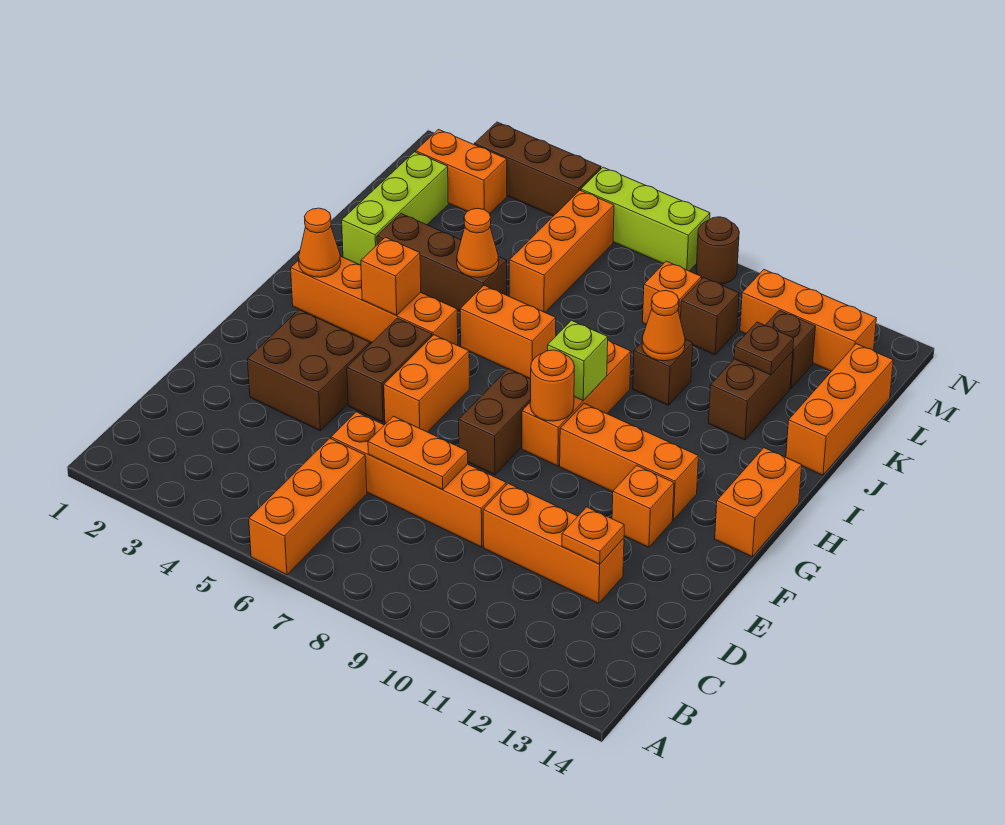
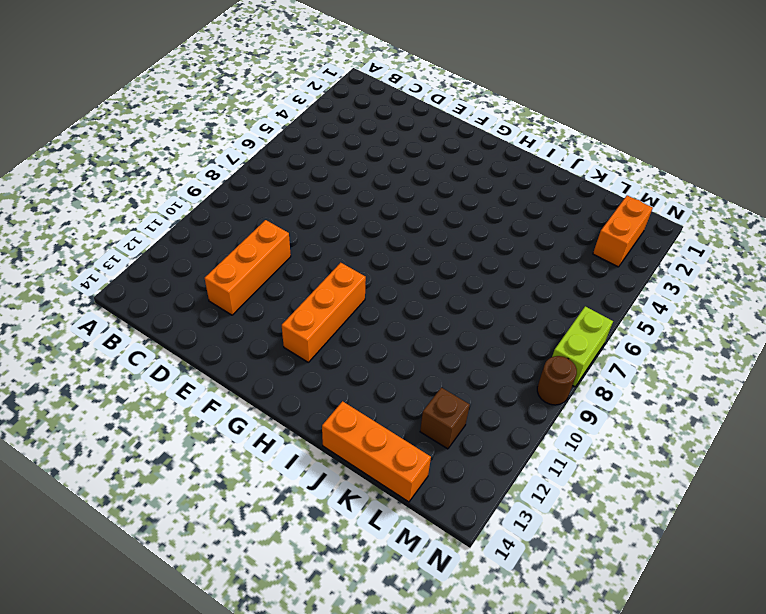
lime brick N7:N8 level 1 -> lime brick N6:N8 level 1
none -> orange brick A6:C6 level 1
none -> orange brick D6:D9 level 1
none -> brown brick E3:F4 level 1
none -> brown brick F5:G5 level 1

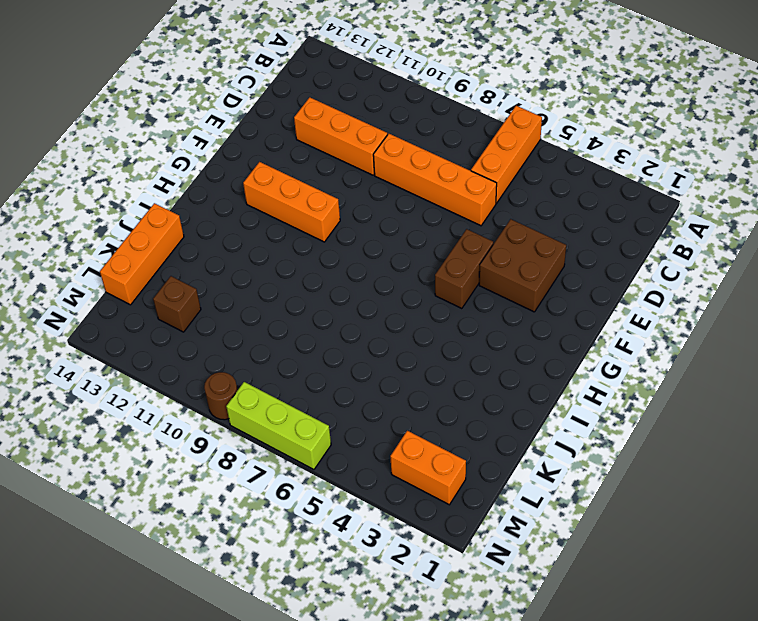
none -> orange brick F6:G6 level 1
none -> brown brick F8:G8 level 1
none -> orange brick F12 level 1
none -> orange brick G9:I9 level 1

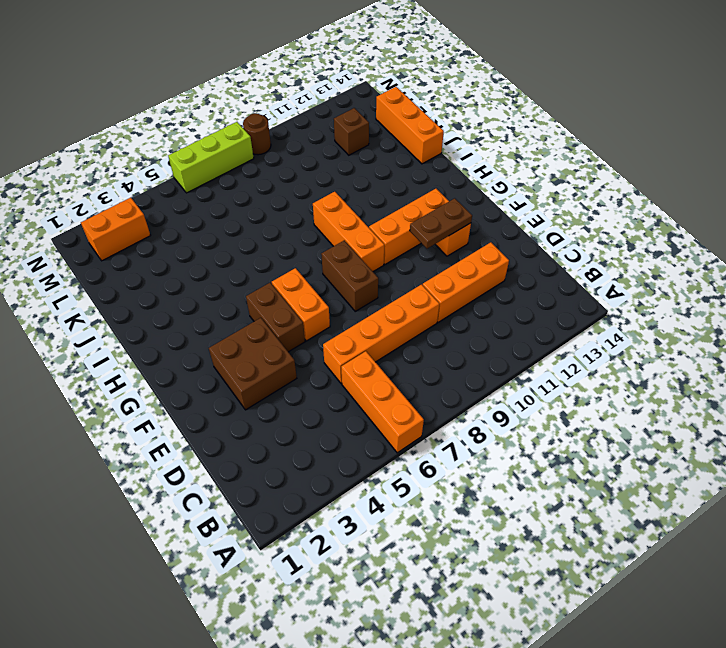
brown plate F11:F12 level 2 -> none
none -> orange brick G14:H14 level 1
none -> orange brick H2:H5 level 1
none -> orange brick I6:I7 level 1
none -> lime brick J2:L2 level 1

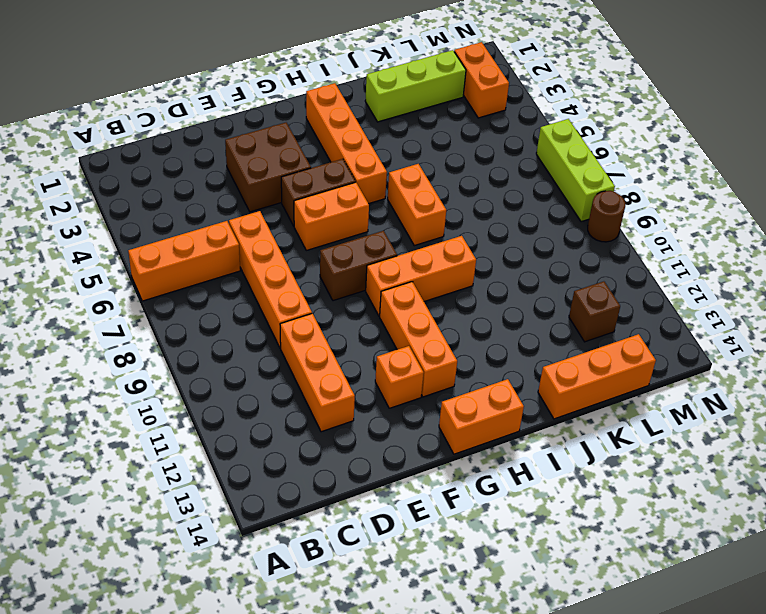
none -> brown brick J3:J5 level 1
none -> brown brick J10 level 1
none -> brown brick J12:K12 level 1
none -> orange brick K6:M6 level 1

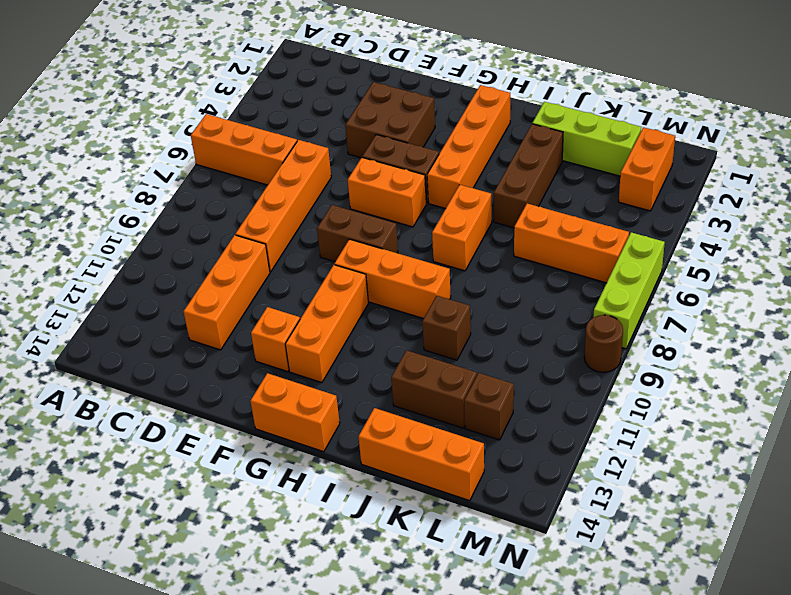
none -> orange brick L9 level 1
none -> brown brick L10 level 1
none -> orange brick M11:M13 level 1
none -> brown brick N3:N5 level 1

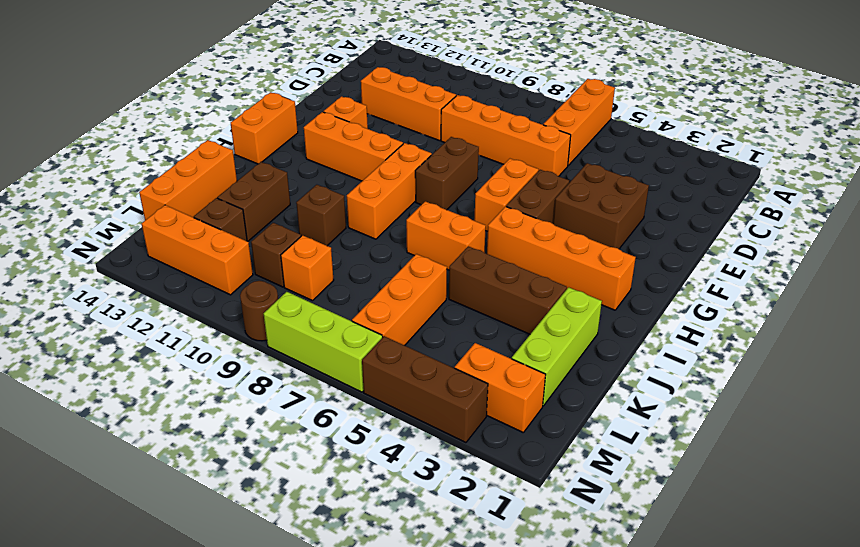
none -> orange plate D7:D8 level 2
none -> orange plate D12 level 2
none -> orange round brick G9 level 2
none -> orange cone H2 level 2

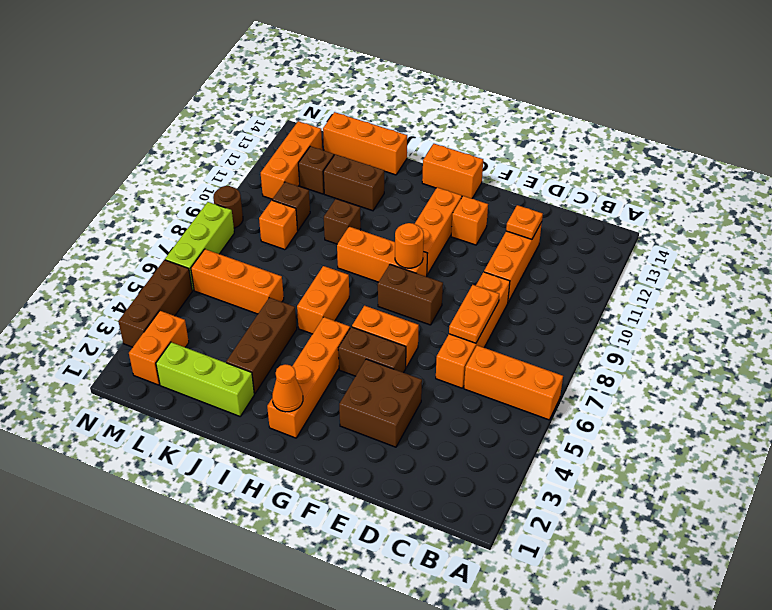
none -> orange brick H4 level 2
none -> lime brick H9 level 2
none -> orange cone J5 level 2
none -> orange cone J10 level 2

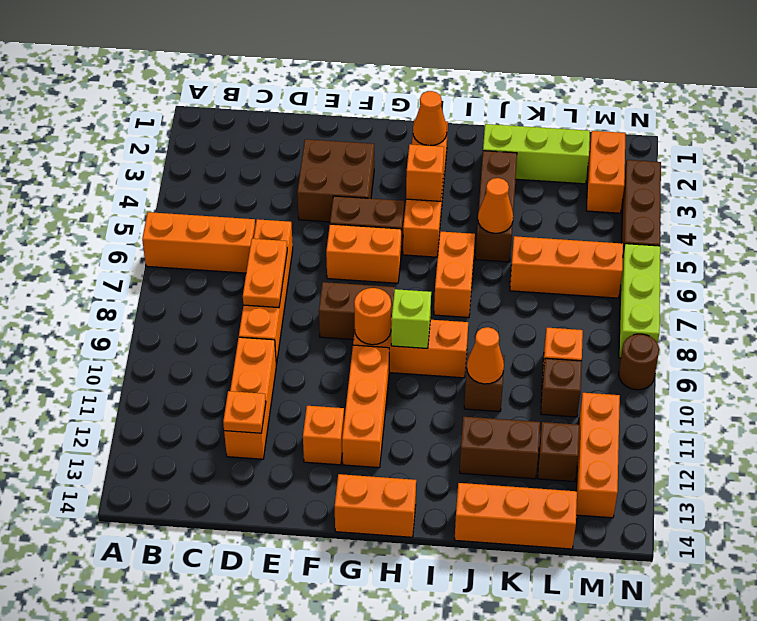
none -> brown plate K12 level 2

